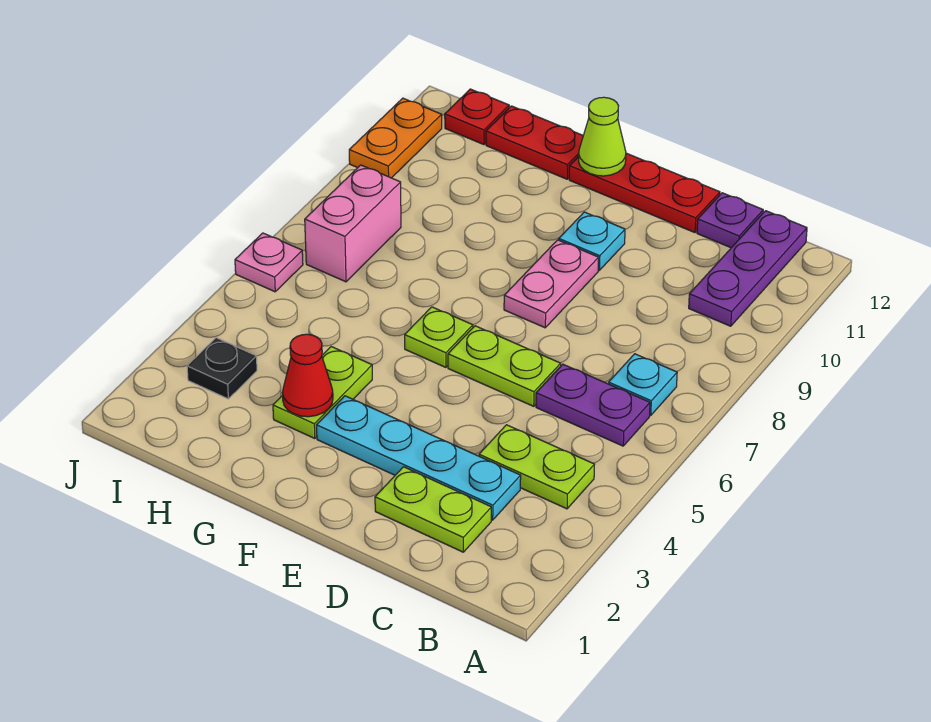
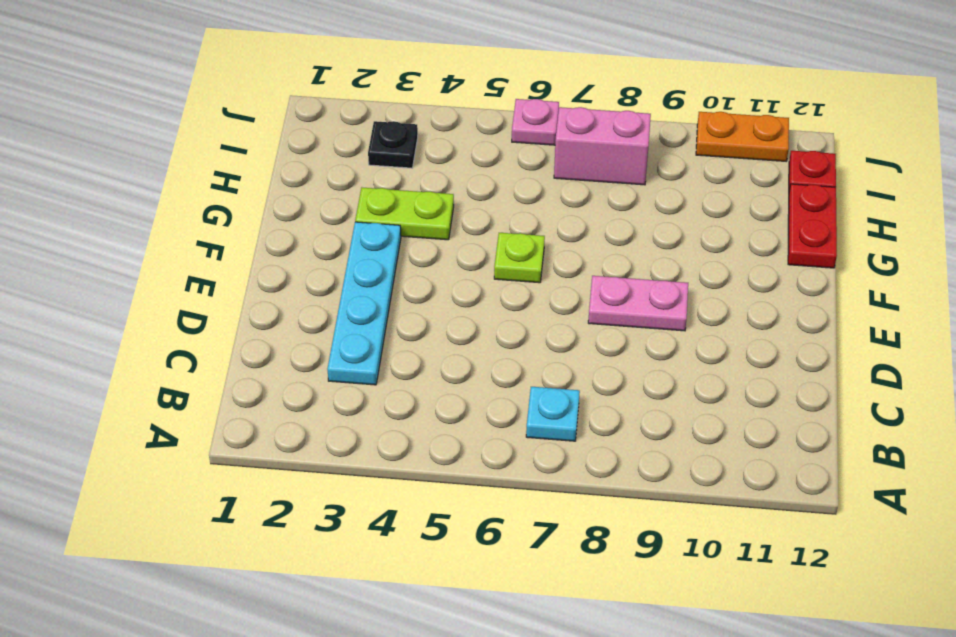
none -> lime plate B4:C4 level 1
none -> purple plate B6:C6 level 1
none -> purple plate B10:B12 level 1

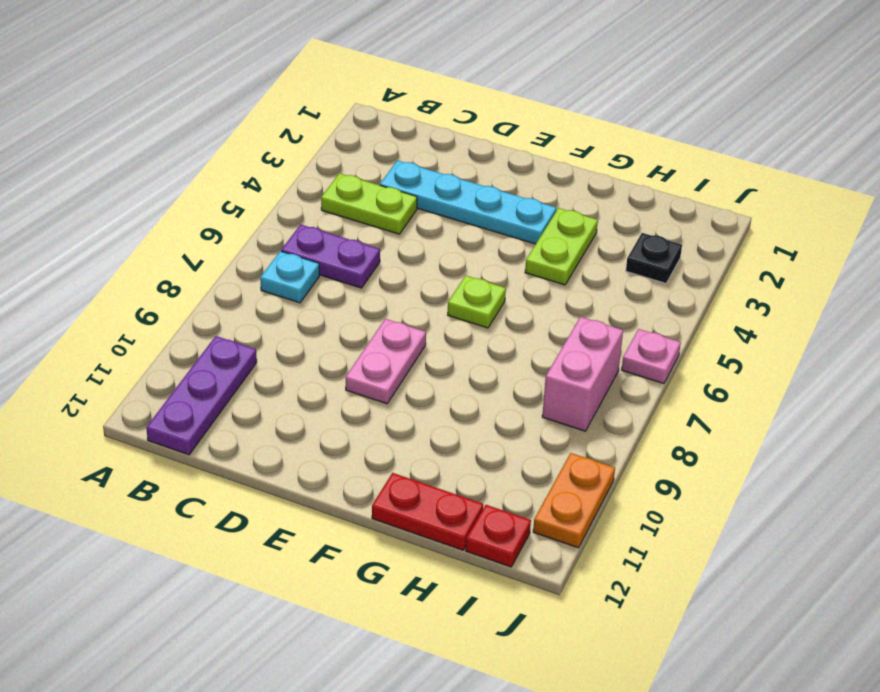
none -> lime plate C2:D2 level 1
none -> purple plate C12 level 1
none -> lime plate D6:E6 level 1

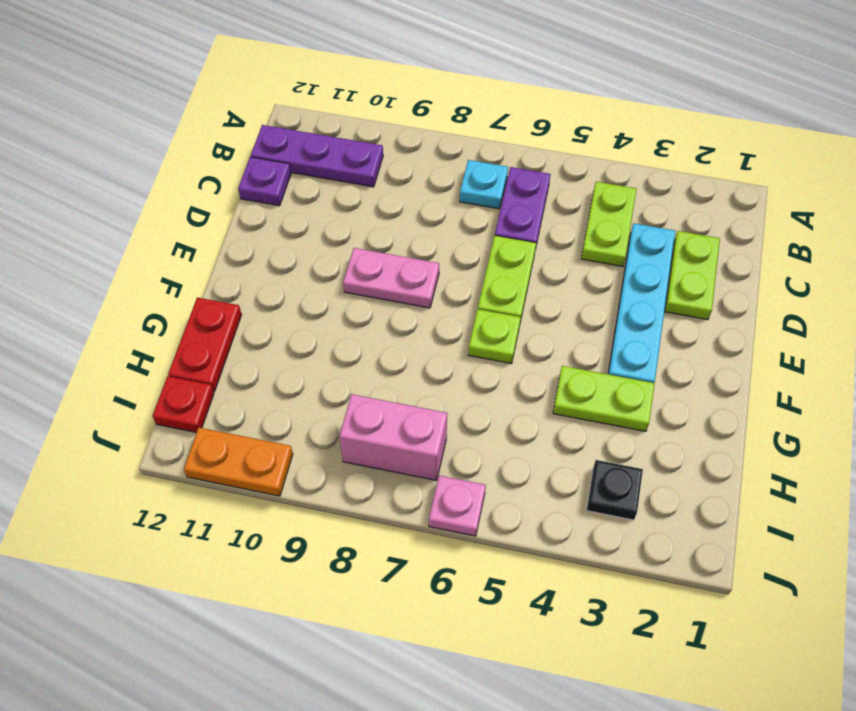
none -> red plate D12:F12 level 1
none -> cyan plate E10 level 1
none -> lime cone F12 level 2

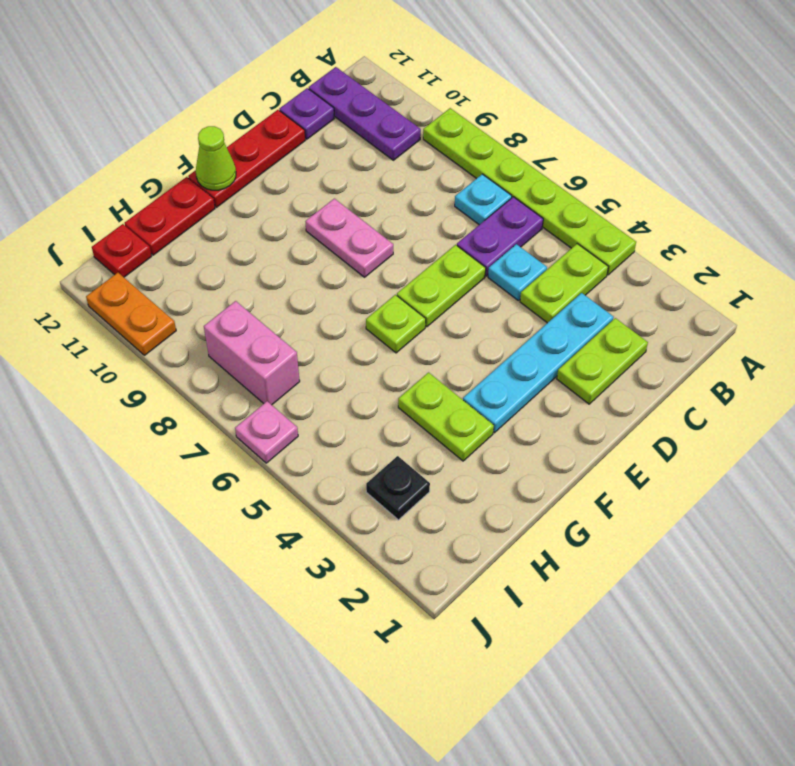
lime plate A4:A9 level 1 -> none
cyan plate C5 level 1 -> cyan plate E10 level 1
none -> red cone G3 level 2

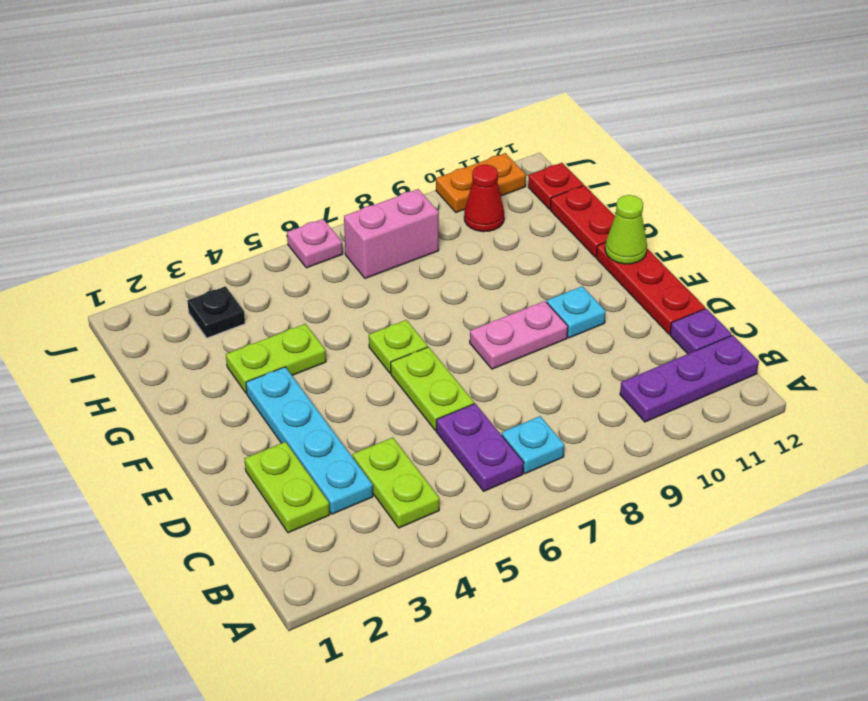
red cone I10 level 1 -> red cone G3 level 2

